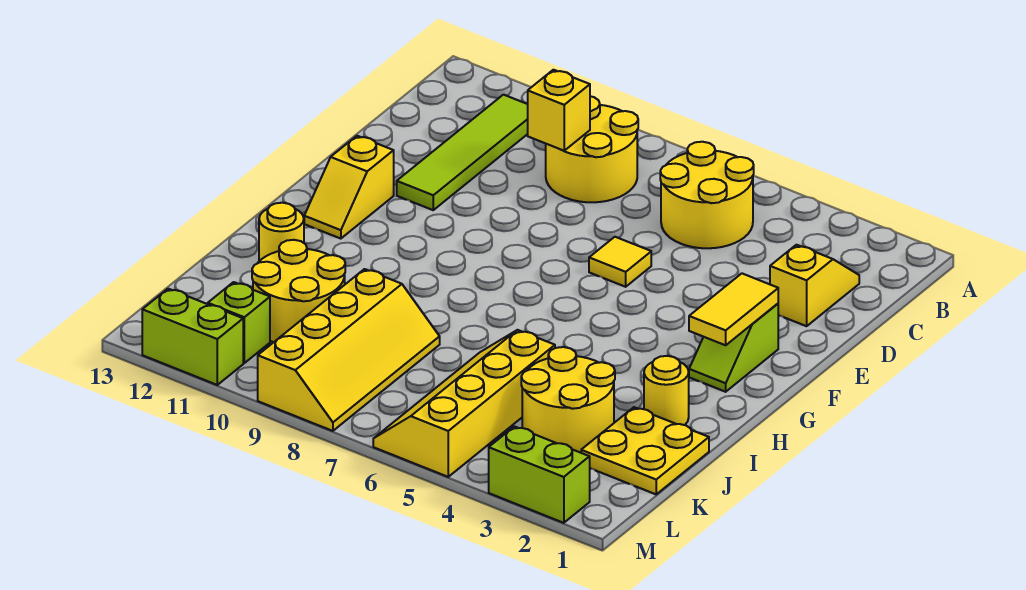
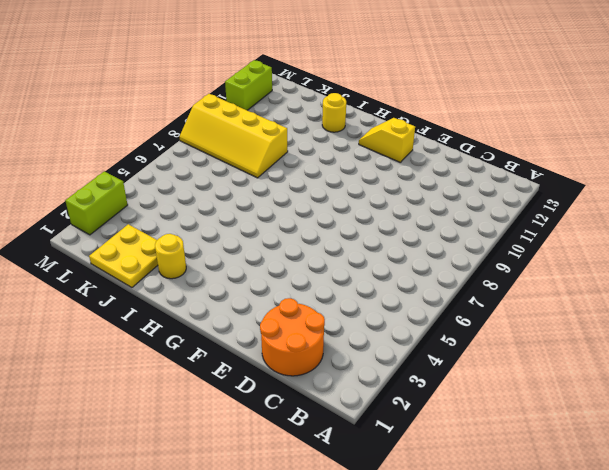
orange round brick C1:D2 level 1 -> yellow slope C2:D2 level 1 top D
none -> yellow round brick B5:C6 level 1
none -> yellow round brick B8:C9 level 1
none -> lime tile B11:E11 level 1

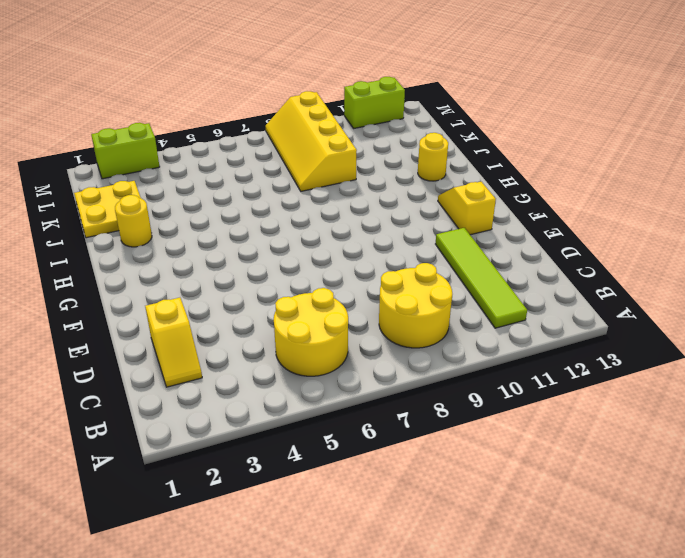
none -> yellow tile E6 level 1
none -> lime slope F2:G2 level 1 top F
none -> yellow round brick J3:K4 level 1

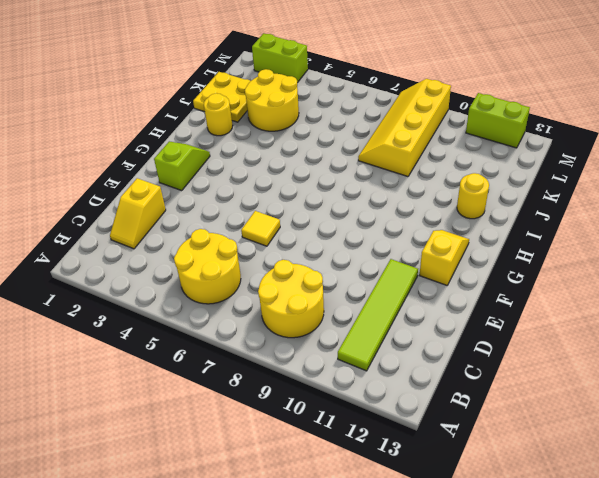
none -> yellow slope J5:M6 level 1 top 5
none -> yellow round brick J10:K11 level 1
none -> lime brick L11 level 1

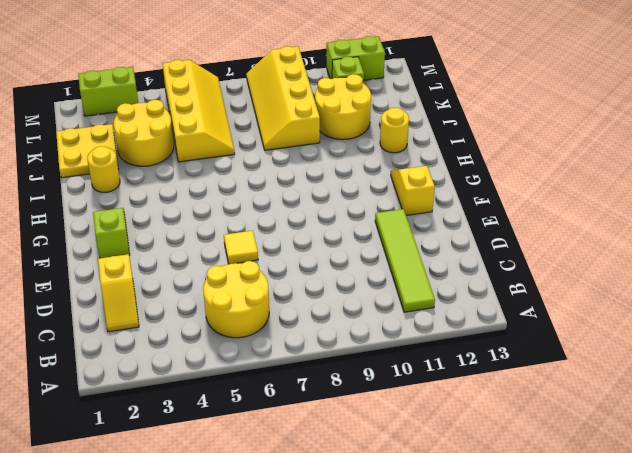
none -> yellow round brick B8:C9 level 1
none -> yellow brick C9 level 2
none -> yellow tile F2:G2 level 2

